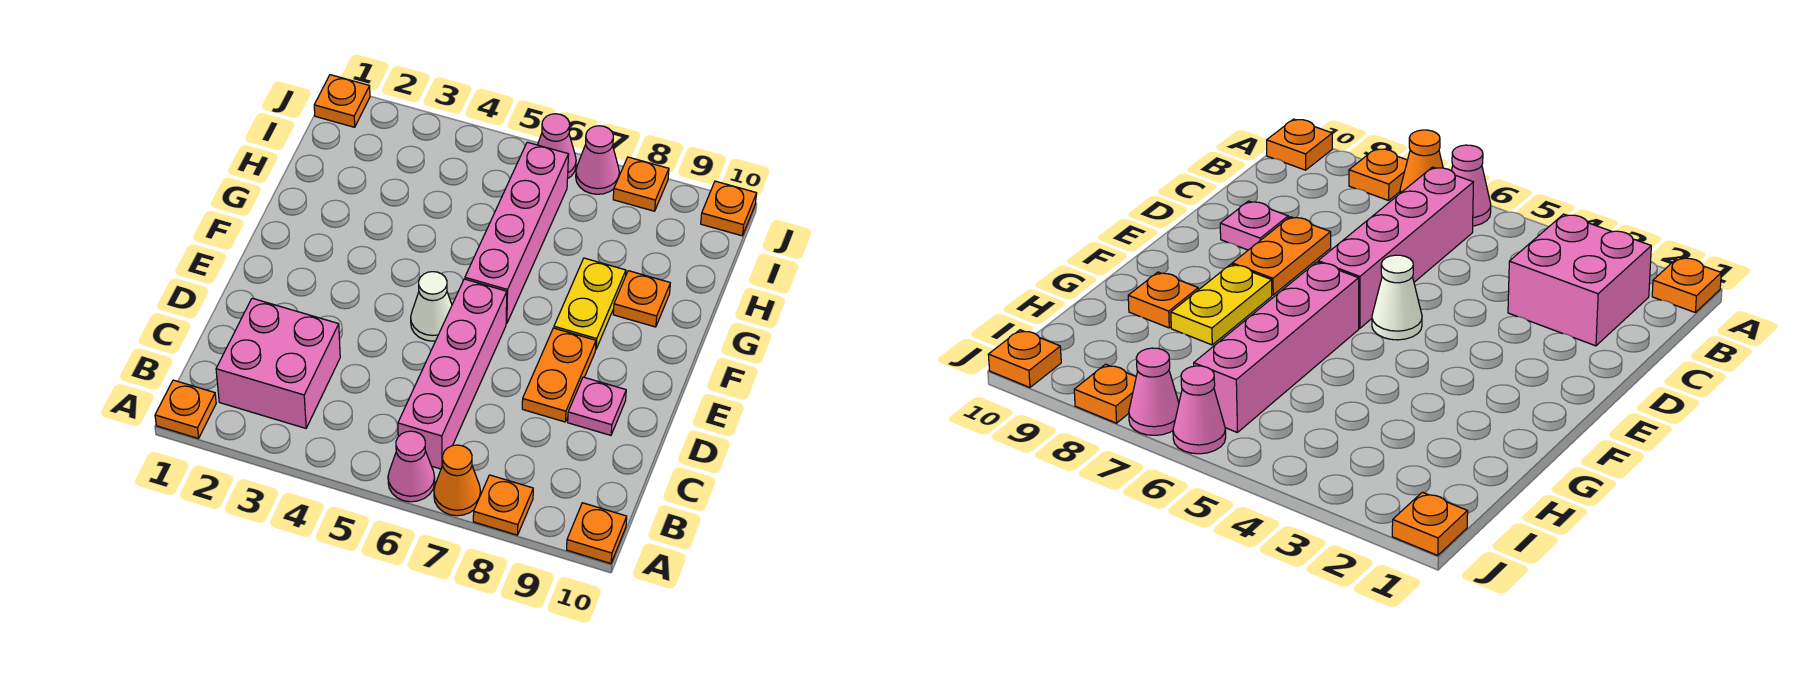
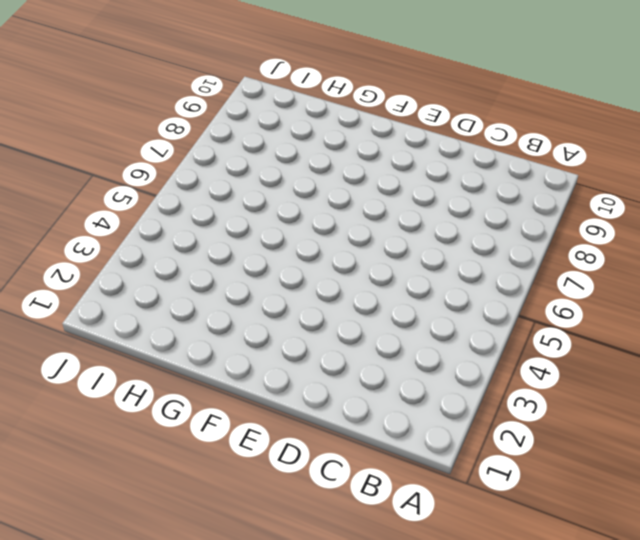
none -> orange plate A1 level 1
none -> pink cone A6 level 1
none -> orange cone A7 level 1

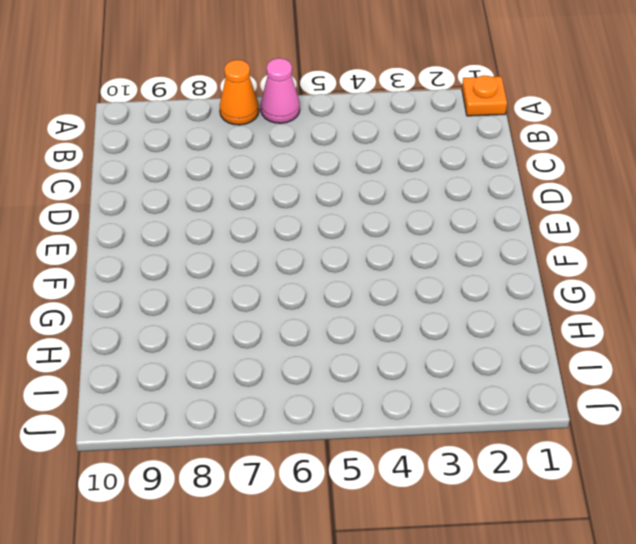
none -> orange plate A8 level 1
none -> orange plate A10 level 1
none -> pink brick B2:C3 level 1

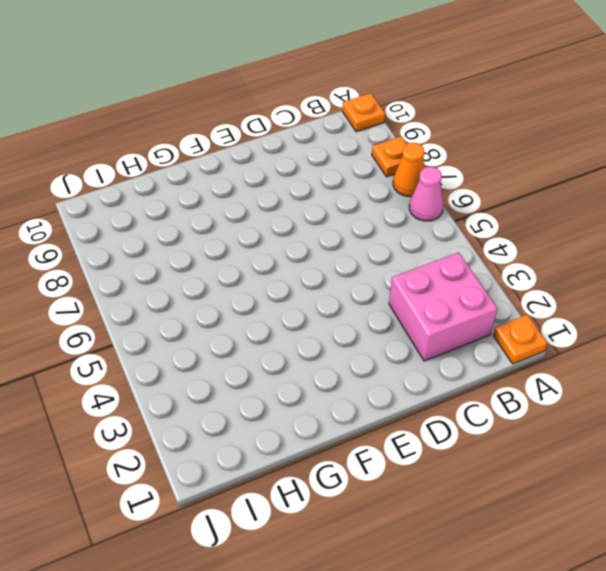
none -> pink brick B6:E6 level 1
none -> orange plate D8:E8 level 1
none -> pink plate D9 level 1

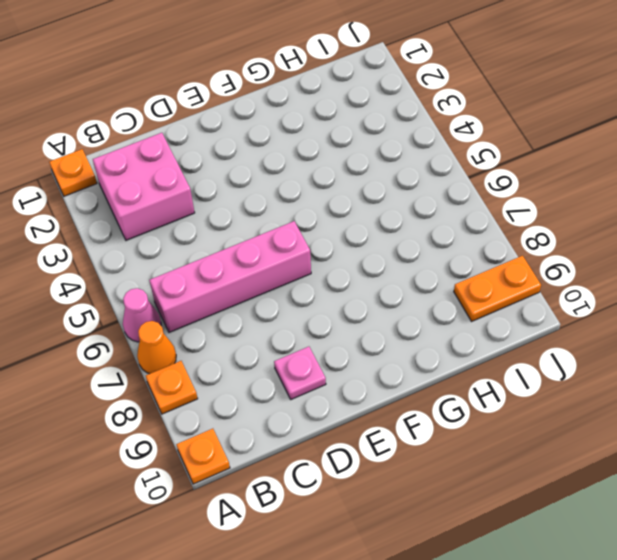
orange plate I9:J9 level 1 -> orange plate D8:E8 level 1
none -> white cone E5 level 1
none -> pink brick F6:I6 level 1
none -> yellow plate F8:G8 level 1

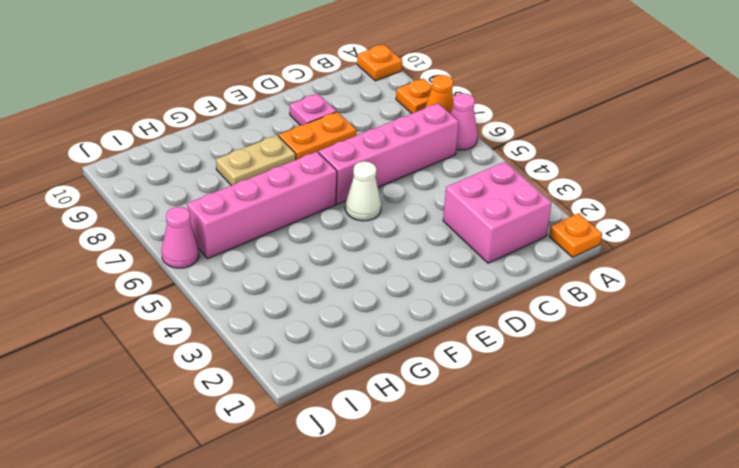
tan plate F8:G8 level 1 -> yellow plate F8:G8 level 1
none -> orange plate G9 level 1
none -> orange plate J1 level 1
none -> pink cone J7 level 1

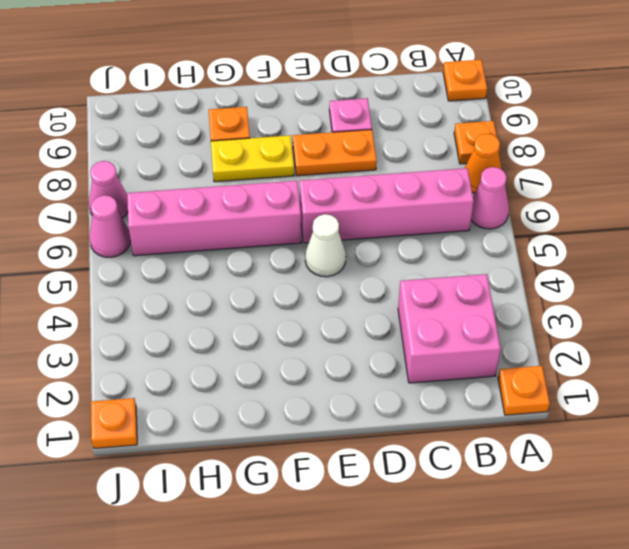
none -> orange plate J8 level 1
none -> orange plate J10 level 1

